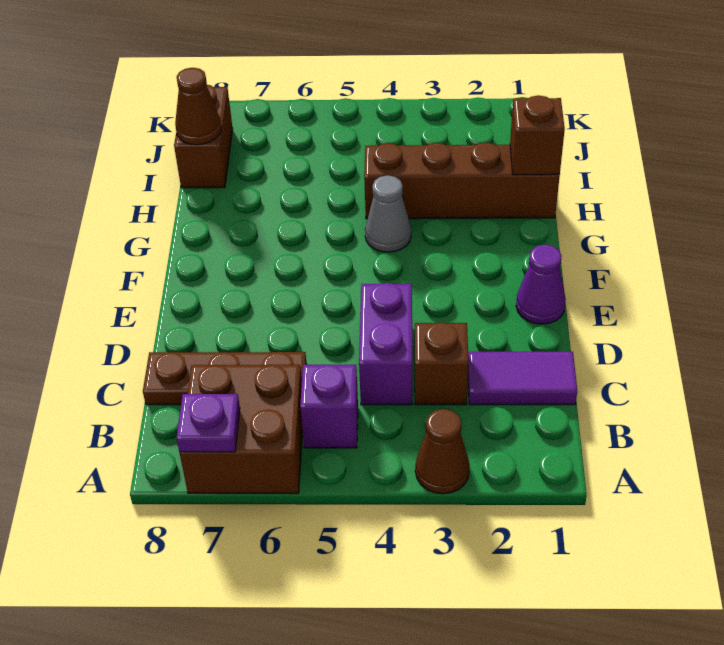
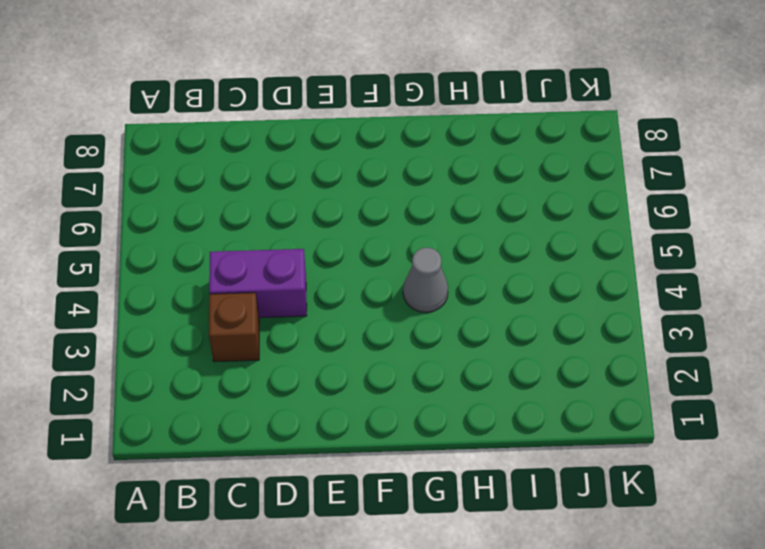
none -> brown cone A3 level 1
none -> brown brick A6:B7 level 1
none -> purple brick B5 level 1

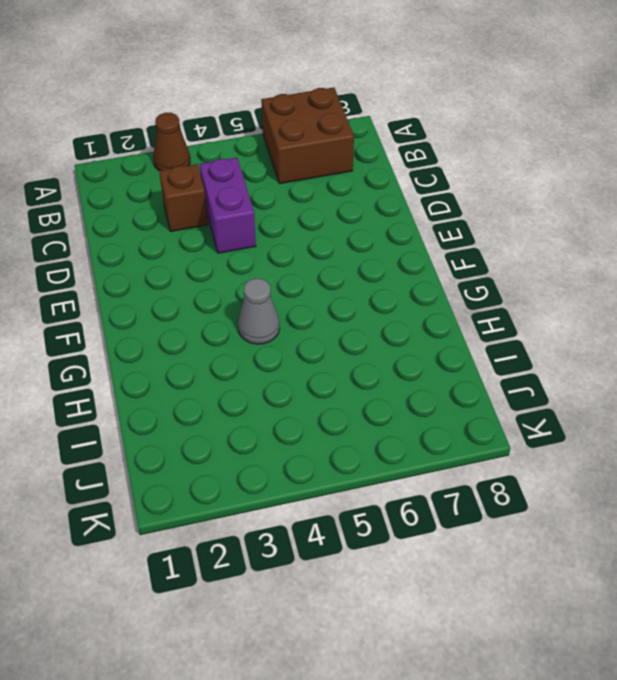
none -> purple brick B5 level 1
none -> purple tile C1:C2 level 1
none -> brown plate C6:C8 level 1

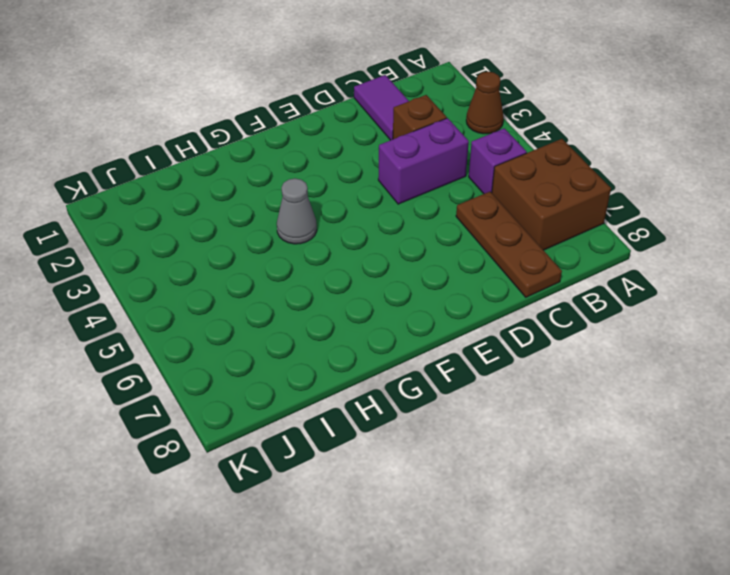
none -> purple cone E1 level 1
none -> brown brick H1:H4 level 1
none -> brown brick I8:J8 level 1

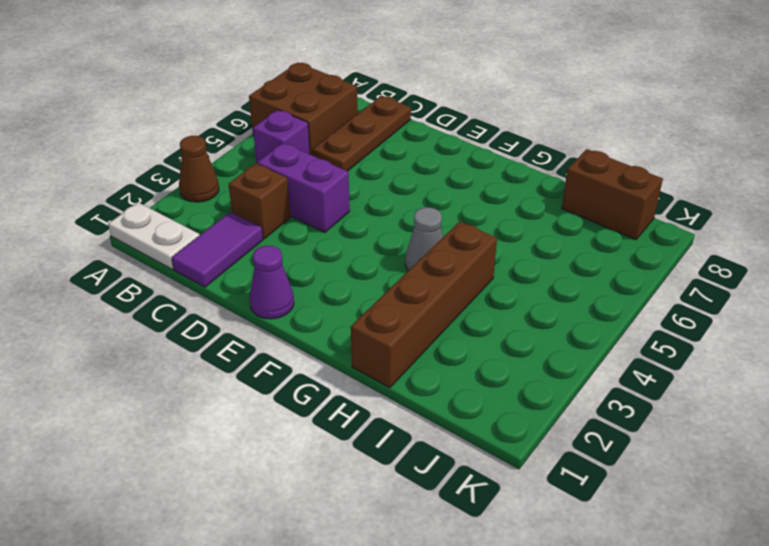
white plate A1:B1 level 1 -> none
none -> purple plate A7 level 2
none -> brown brick H1 level 2
none -> brown cone I8 level 2

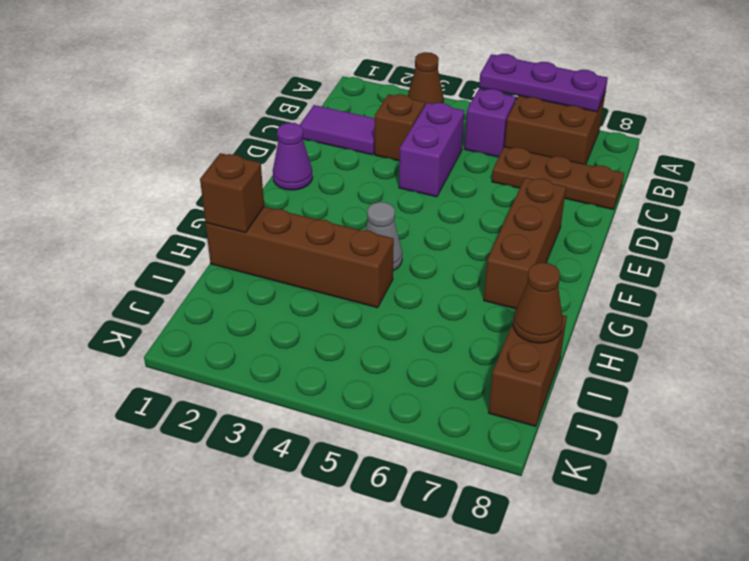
purple plate A5:A7 level 2 -> purple plate A7 level 2
brown brick E7:G7 level 1 -> none

